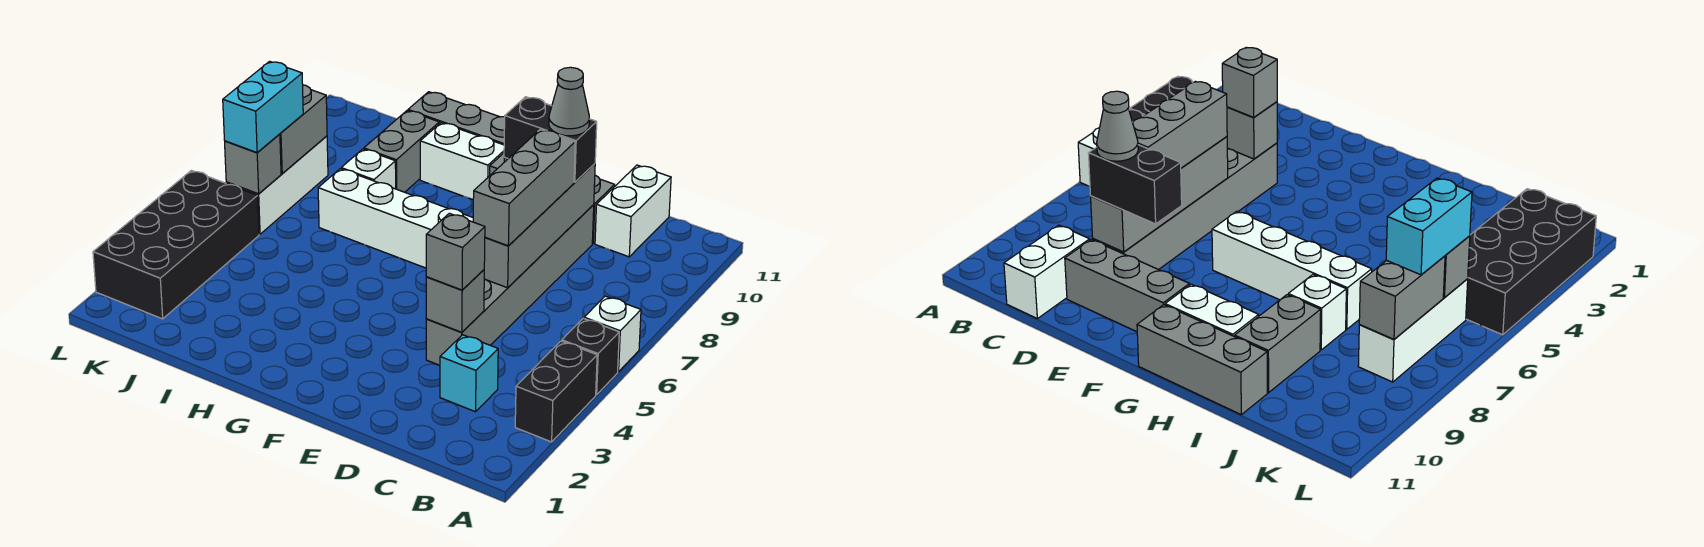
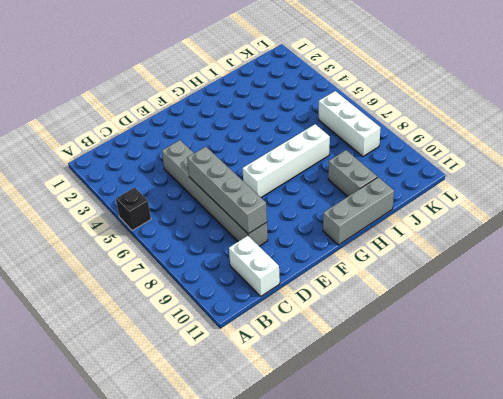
none -> black brick A3:A4 level 1
none -> white brick A6 level 1
none -> cyan brick C3 level 1

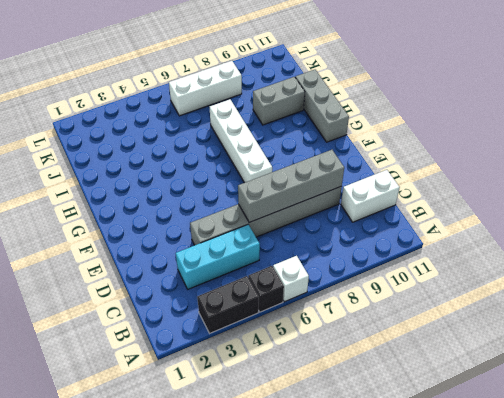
cyan brick C3:C5 level 1 -> cyan brick C3 level 1
none -> grey brick D10:F10 level 1
none -> white brick G10:H10 level 1
none -> white brick I8 level 1

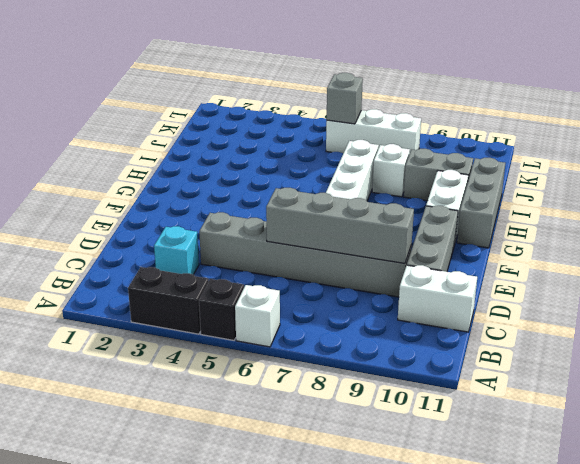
none -> black brick K2:L5 level 1
none -> grey brick D4 level 2
none -> grey brick K7:K8 level 2

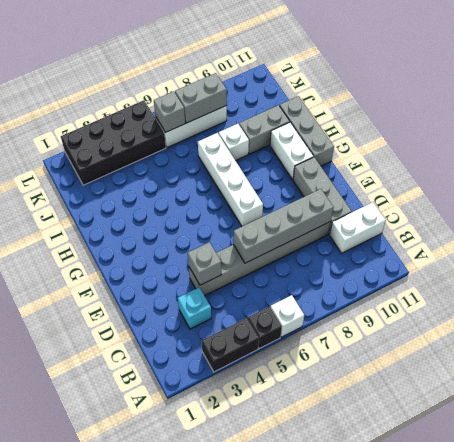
none -> grey brick D4 level 3
none -> grey brick D6:D8 level 3
none -> black brick D9:E9 level 3

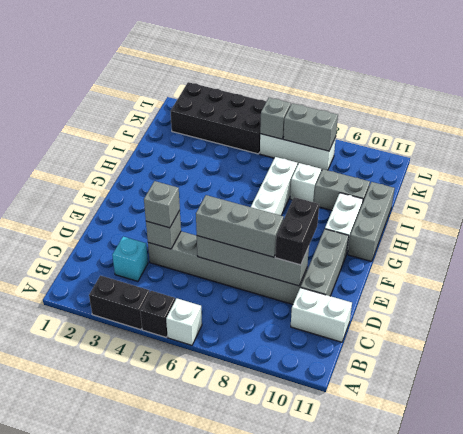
none -> cyan brick K6:K7 level 3
none -> grey cone D9 level 4

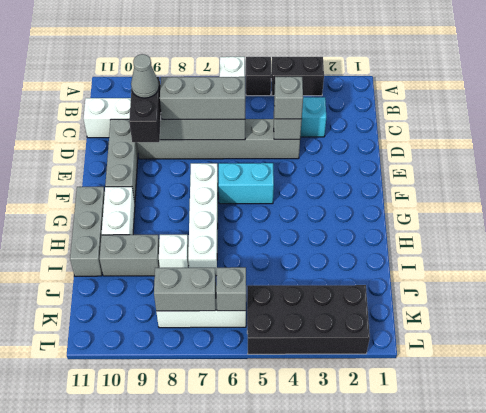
cyan brick F5:F6 level 1 -> cyan brick K6:K7 level 3

